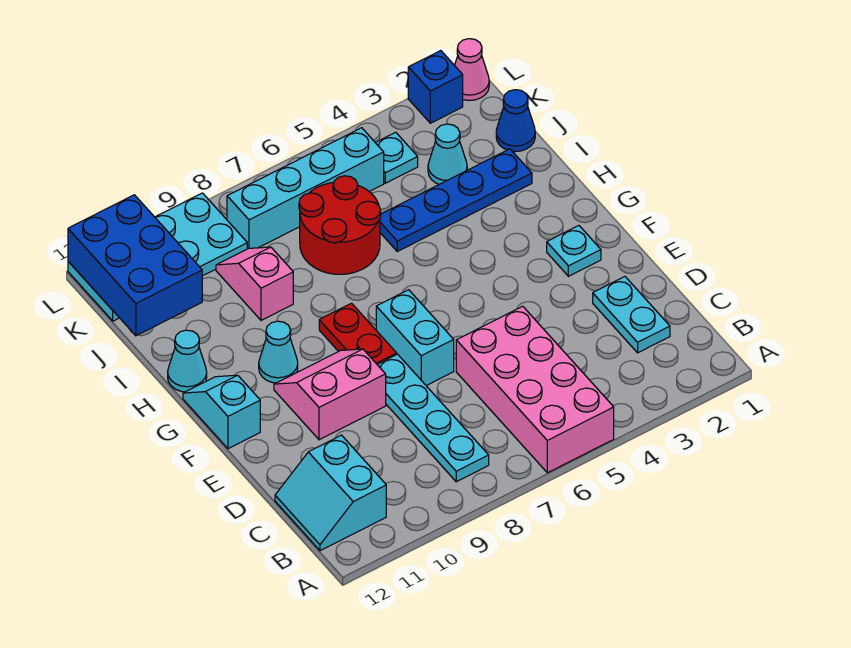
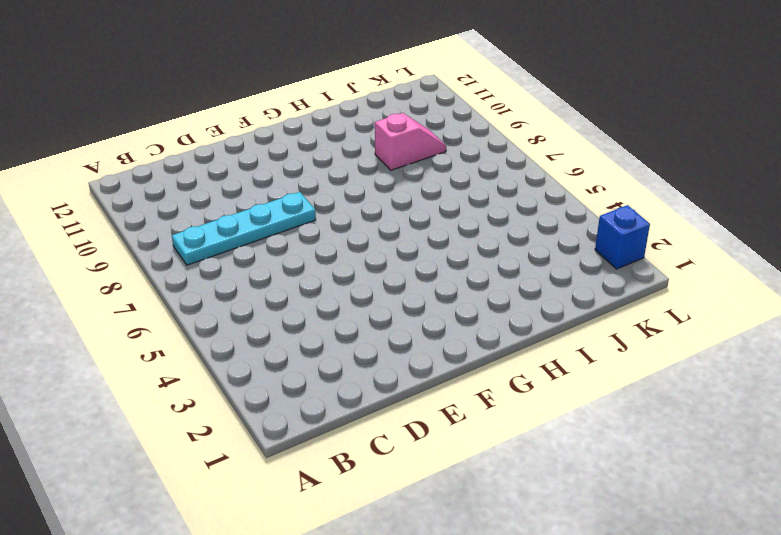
none -> pink brick A5:D6 level 1
none -> cyan slope B11:C12 level 1 top 11
none -> cyan plate C2:D2 level 1

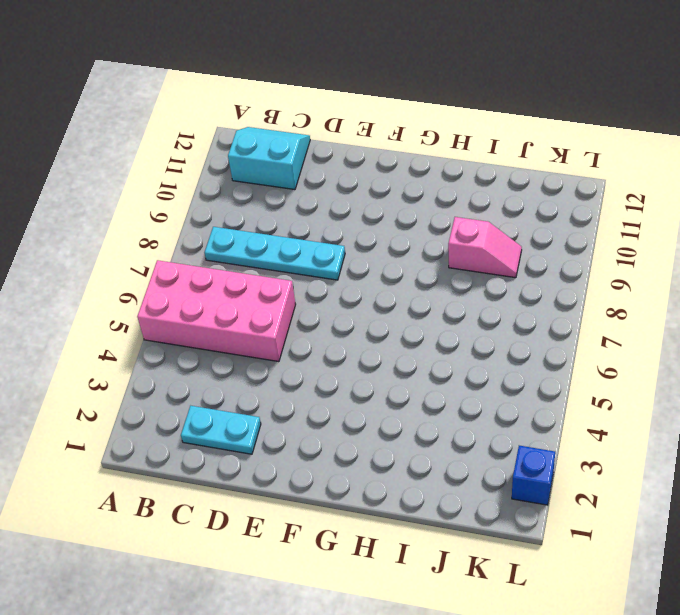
none -> cyan brick E7:F7 level 1
none -> pink slope E9:F10 level 1 top E
none -> cyan plate F2 level 1

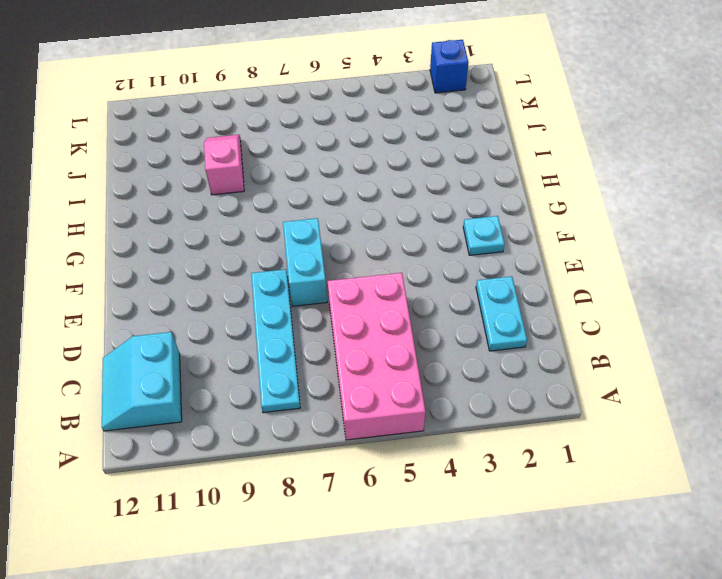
none -> pink slope E9:F10 level 1 top E
none -> red plate F8:G8 level 1
none -> cyan slope F12:G12 level 1 top F

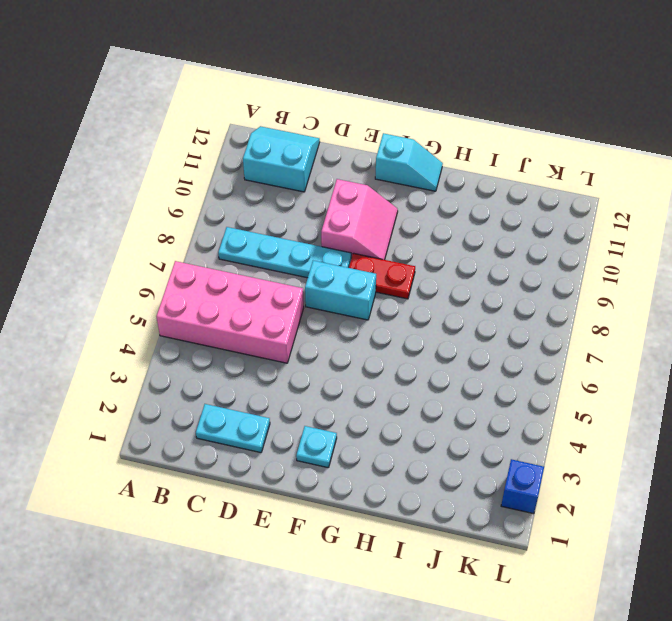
none -> cyan cone G10 level 1
none -> cyan cone H12 level 1
none -> blue plate I2:I5 level 1

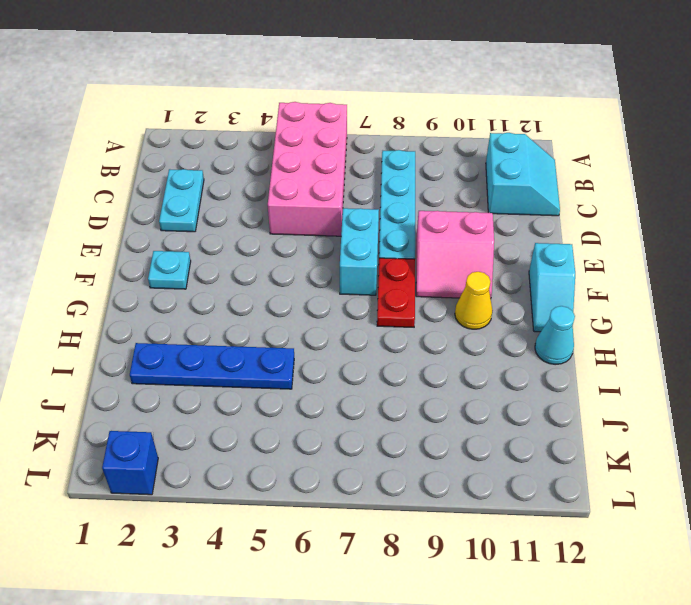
yellow cone G10 level 1 -> cyan cone G10 level 1
none -> red round brick I6:J7 level 1
none -> pink slope I9:J9 level 1 top I
none -> blue cone J1 level 1

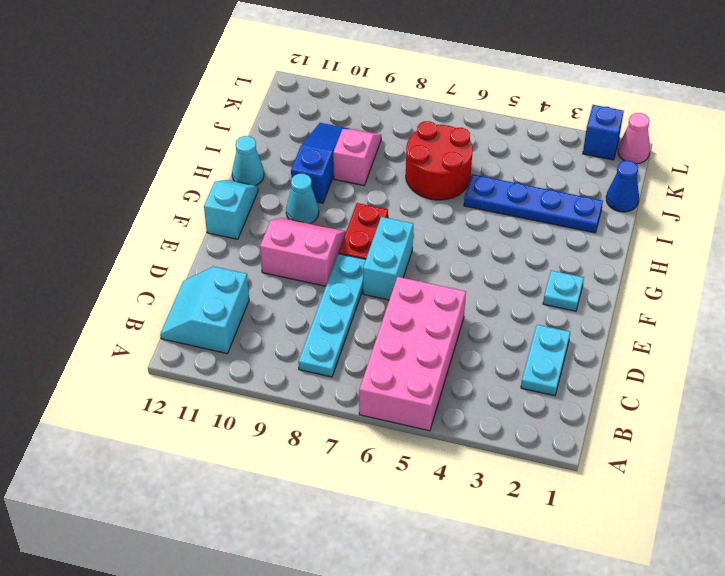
blue slope H10:J10 level 1 top H -> none
none -> cyan cone J3 level 1
none -> cyan plate K4 level 1
none -> cyan brick K5:K8 level 1

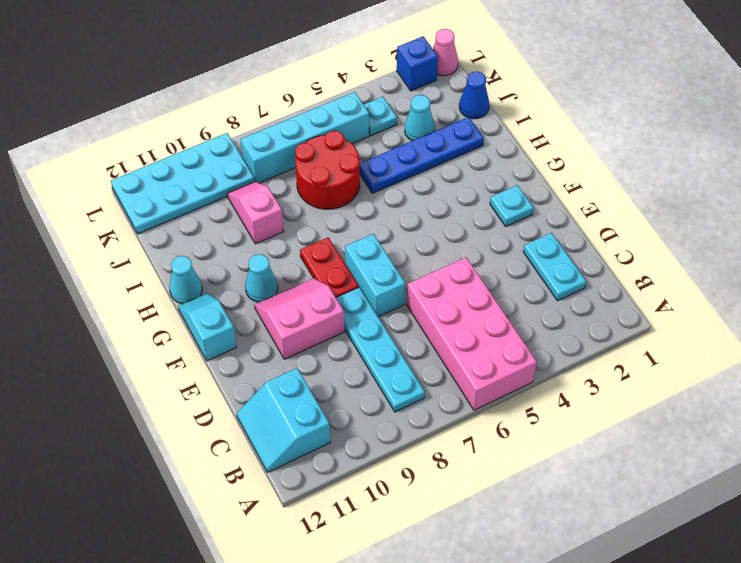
none -> blue brick J11:L12 level 2

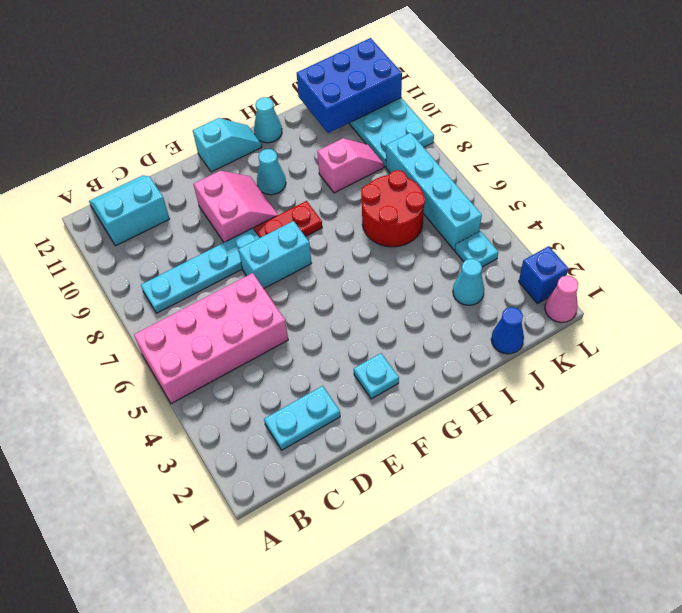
none -> blue plate I2:I5 level 1

